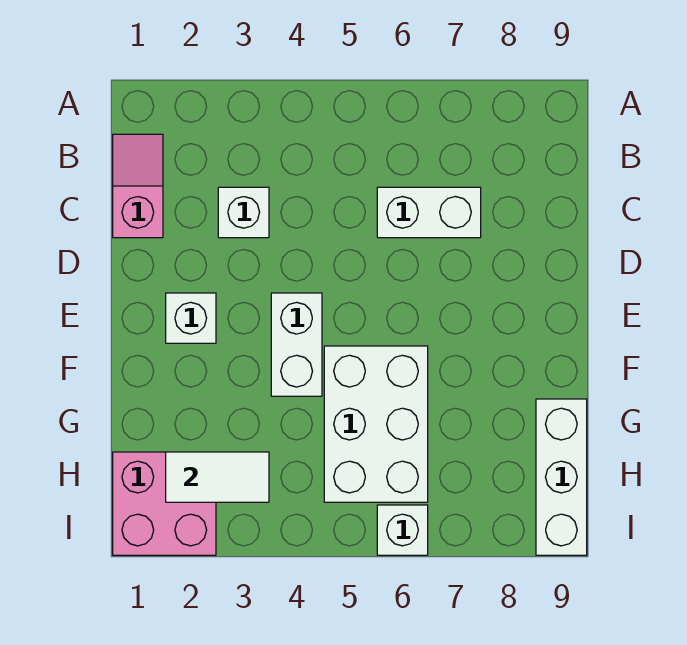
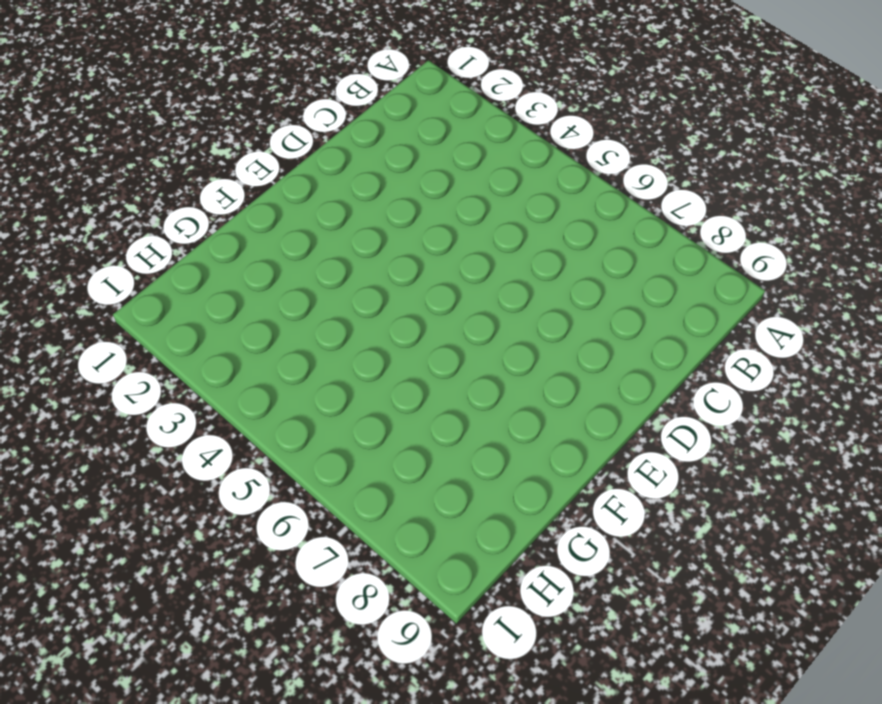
none -> pink slope B1:C1 level 1 top C
none -> white brick C3 level 1

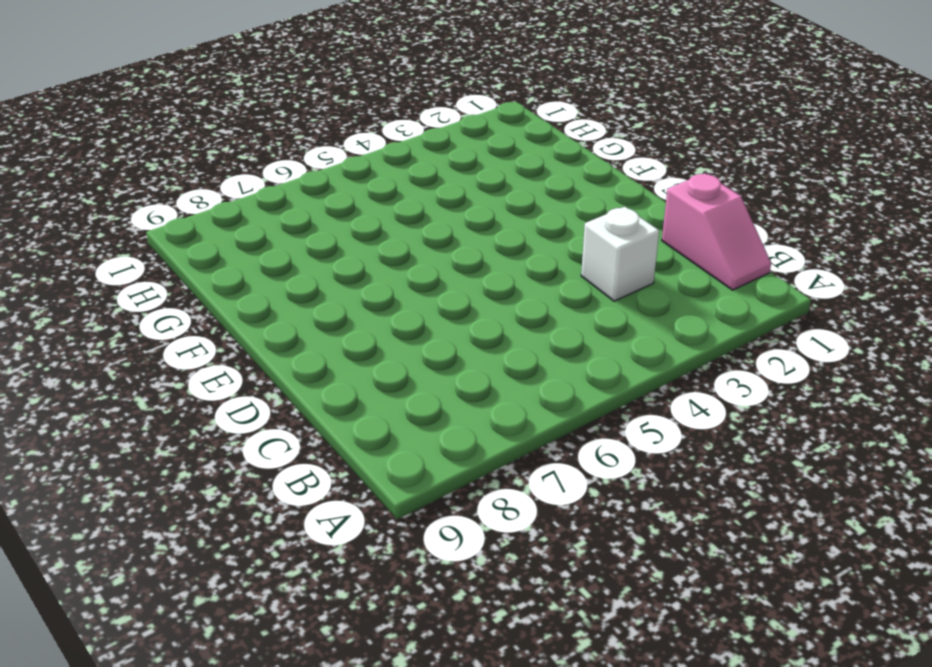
none -> white brick C6:C7 level 1
none -> white brick E2 level 1

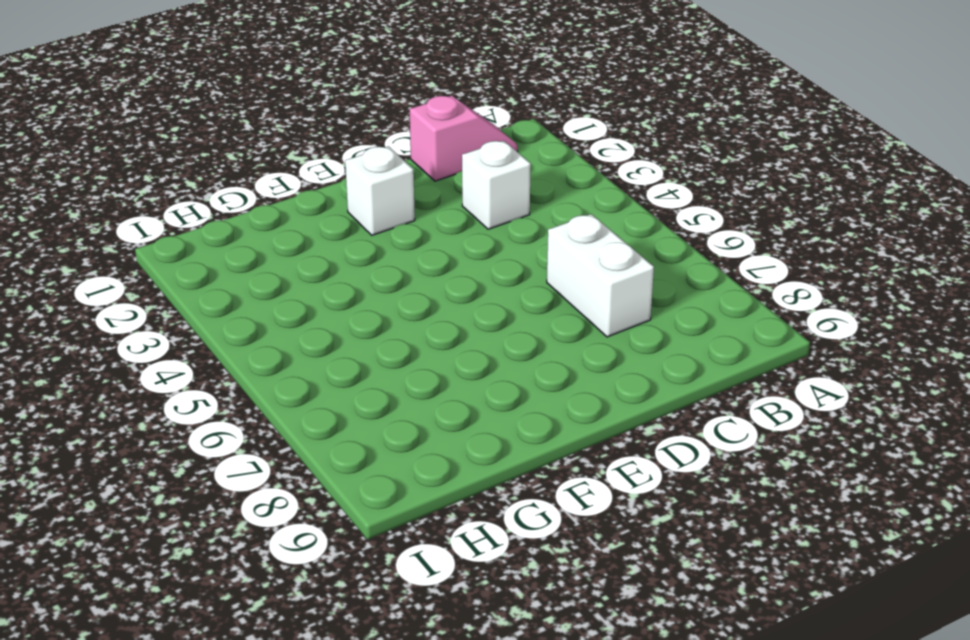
none -> white brick E4:F4 level 1
none -> white brick F5:H6 level 1

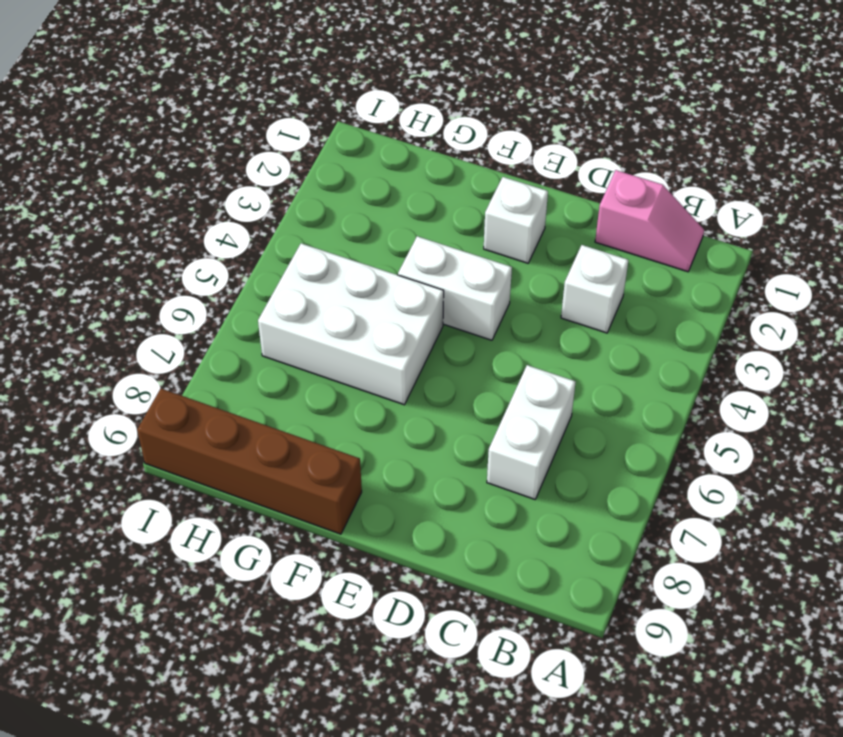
brown brick F9:I9 level 1 -> white brick G9:I9 level 1
none -> pink brick H1:I2 level 1
none -> white brick I6 level 1

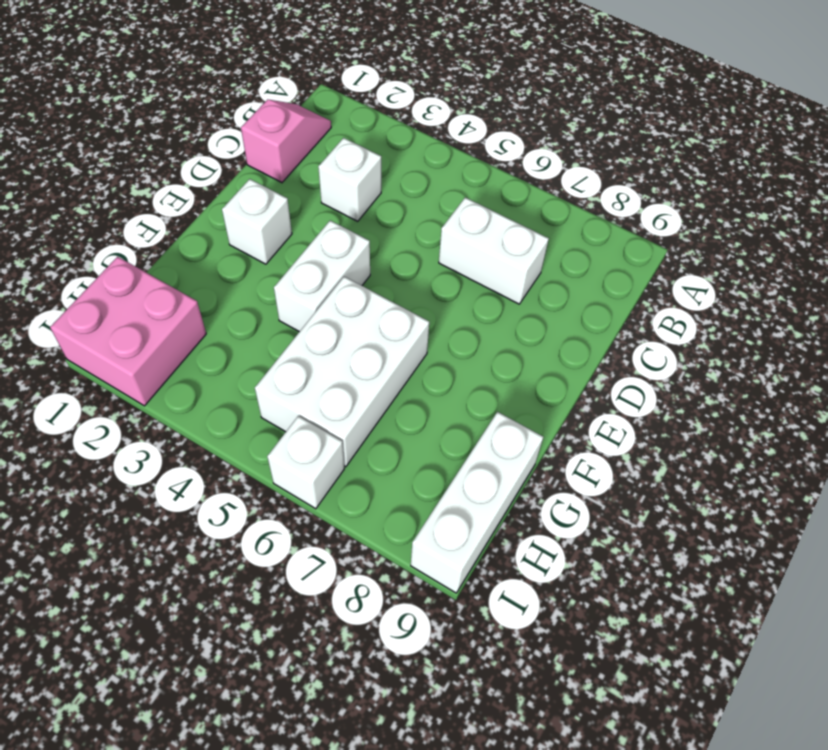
none -> white tile H2:H3 level 2

